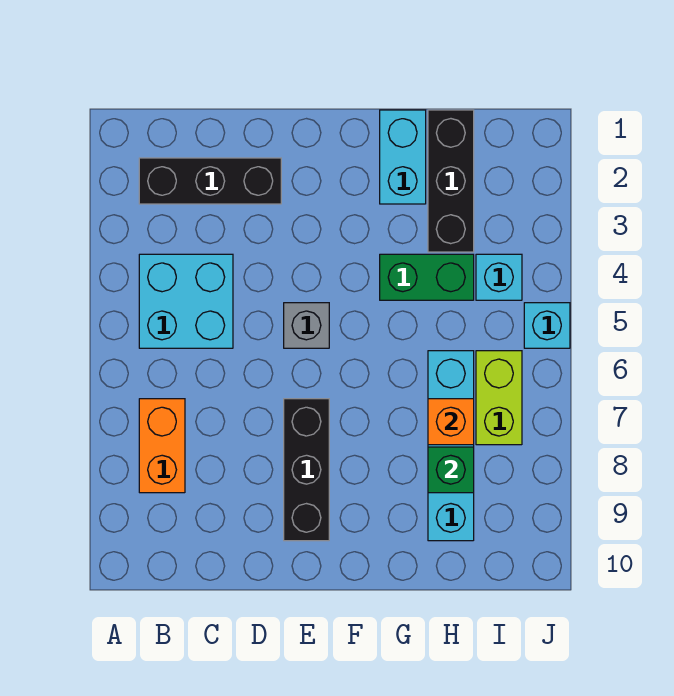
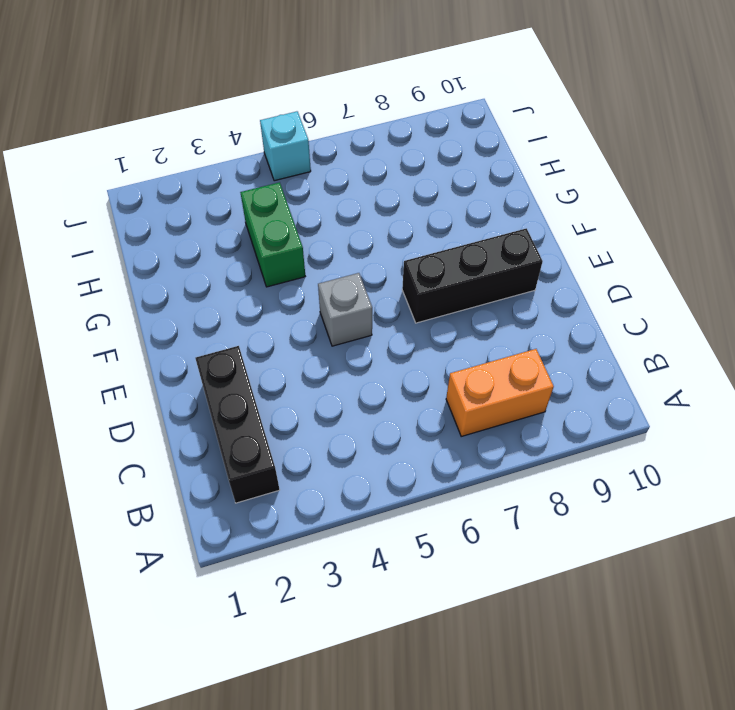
none -> cyan brick B4:C5 level 1
none -> cyan brick G1:G2 level 1
none -> black brick H1:H3 level 1

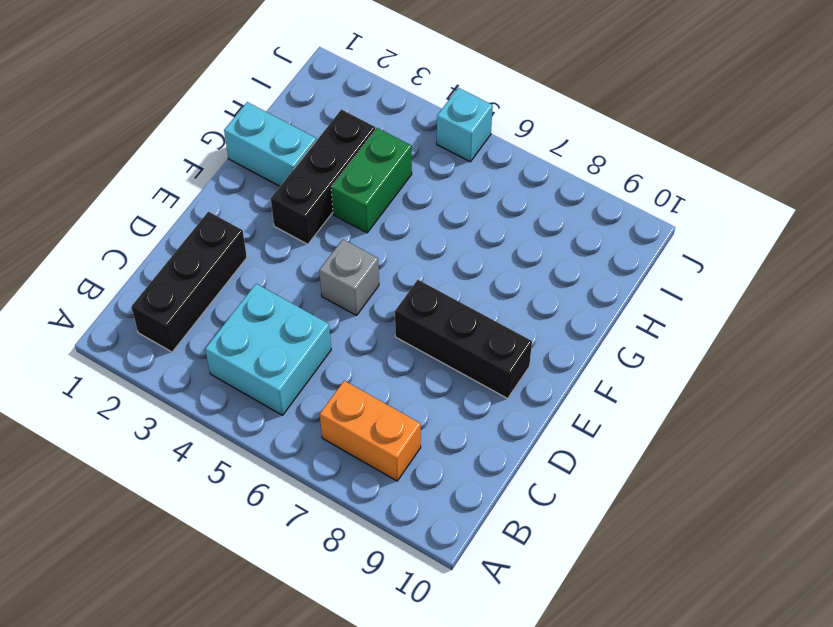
black brick F3:H3 level 1 -> black brick H1:H3 level 1
none -> cyan brick H6:H9 level 1
none -> cyan brick I4 level 1
none -> lime brick I6:I7 level 1

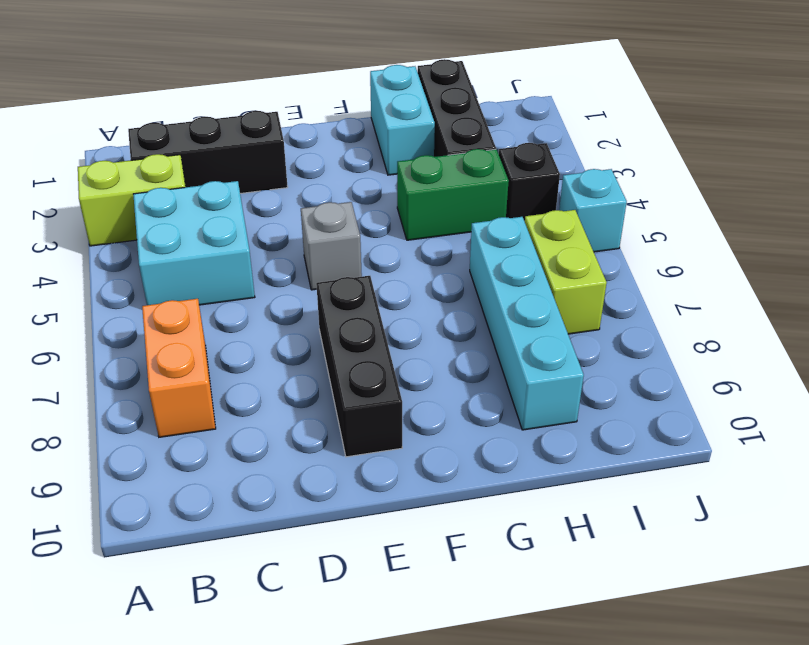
lime brick A3:B3 level 1 -> none
black brick I4 level 1 -> cyan brick I4 level 1
none -> orange brick H7 level 2
none -> green brick H8 level 2

